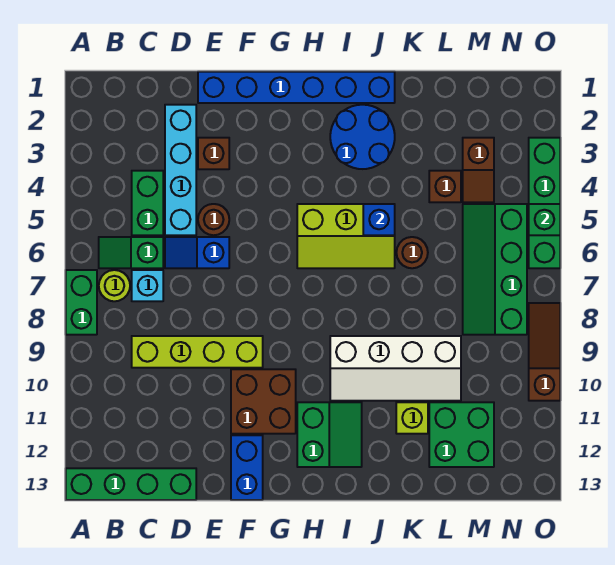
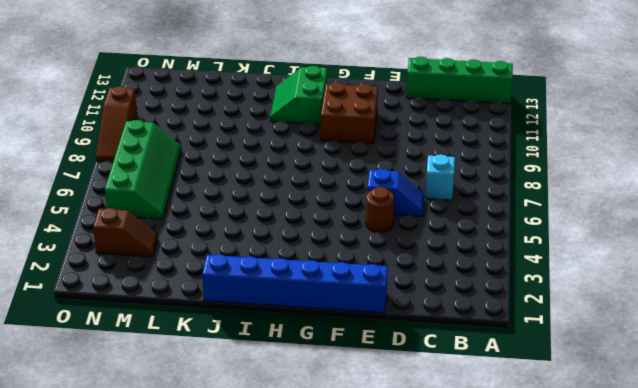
brown slope M3:N3 level 1 top N -> brown slope M3:M4 level 1 top 3
none -> green brick A7:A8 level 1
none -> green slope B6:C6 level 1 top C
none -> lime round brick B7 level 1

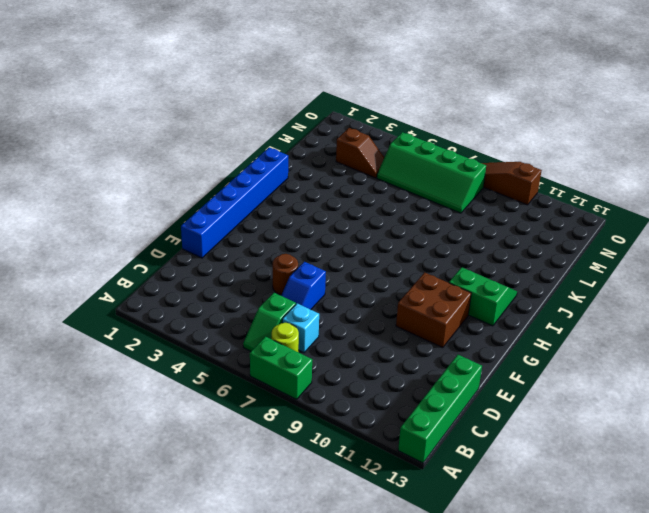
none -> green brick C4:C5 level 1
none -> lime brick C9:F9 level 1
none -> cyan brick D2:D5 level 1

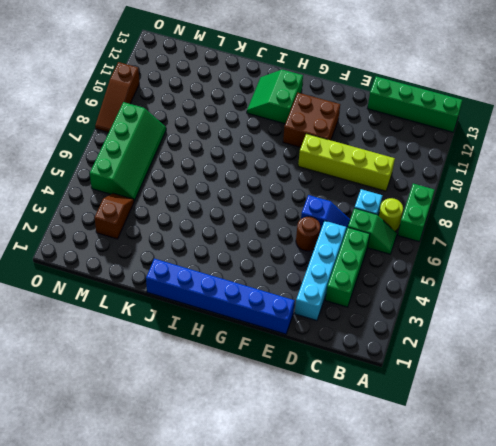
green brick C3:C5 level 1 -> green brick C4:C5 level 1
none -> brown brick E3 level 1
none -> blue brick F12:F13 level 1
none -> lime slope H5:J6 level 1 top 5

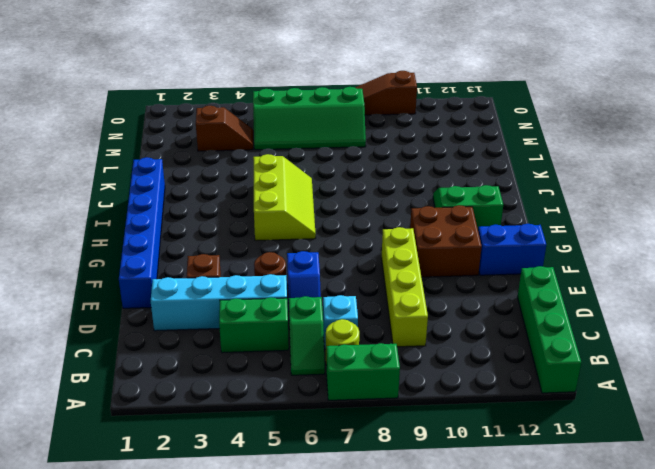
none -> blue round brick I2:J3 level 1
none -> white slope I9:L10 level 1 top 9
none -> brown round brick K6 level 1

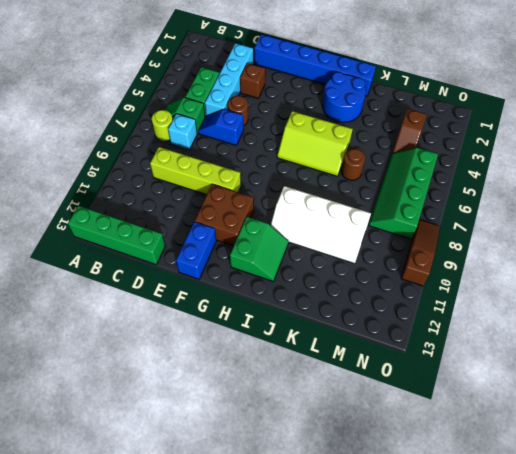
none -> green brick A7:A8 level 1
none -> lime brick K11 level 1
none -> brown brick L4 level 1

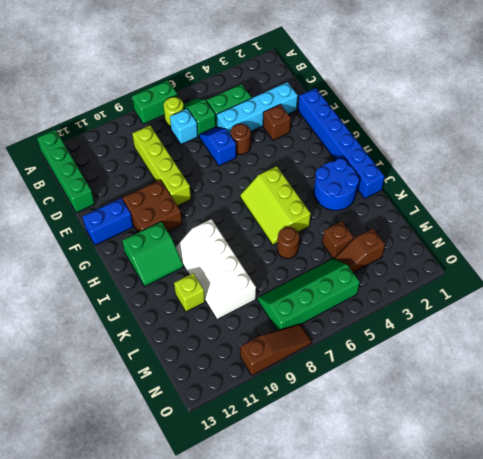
none -> green brick L11:M12 level 1
none -> green brick O3:O6 level 1
none -> blue brick J5 level 2

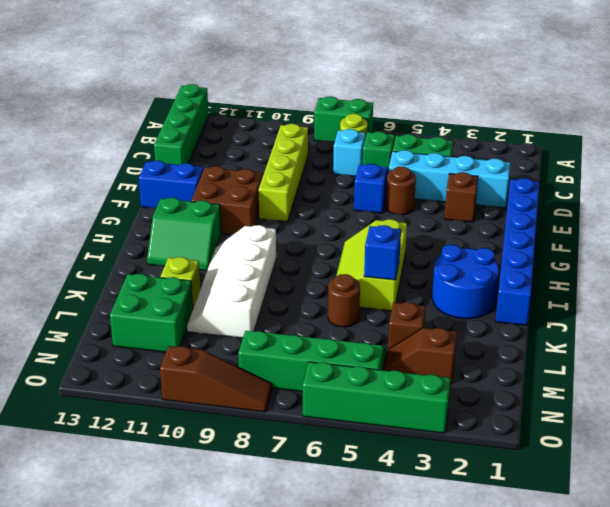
none -> green brick O5 level 2

